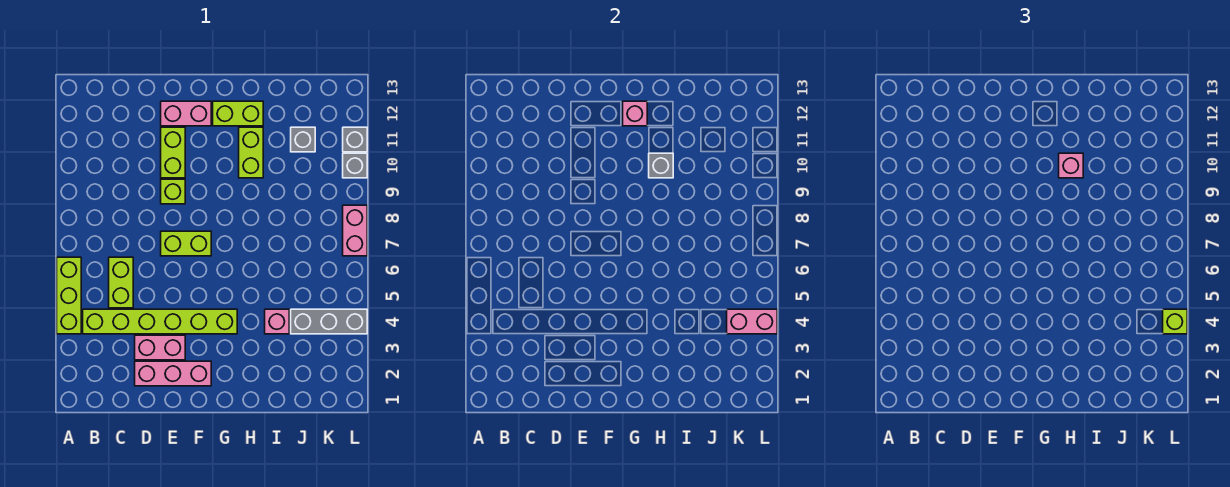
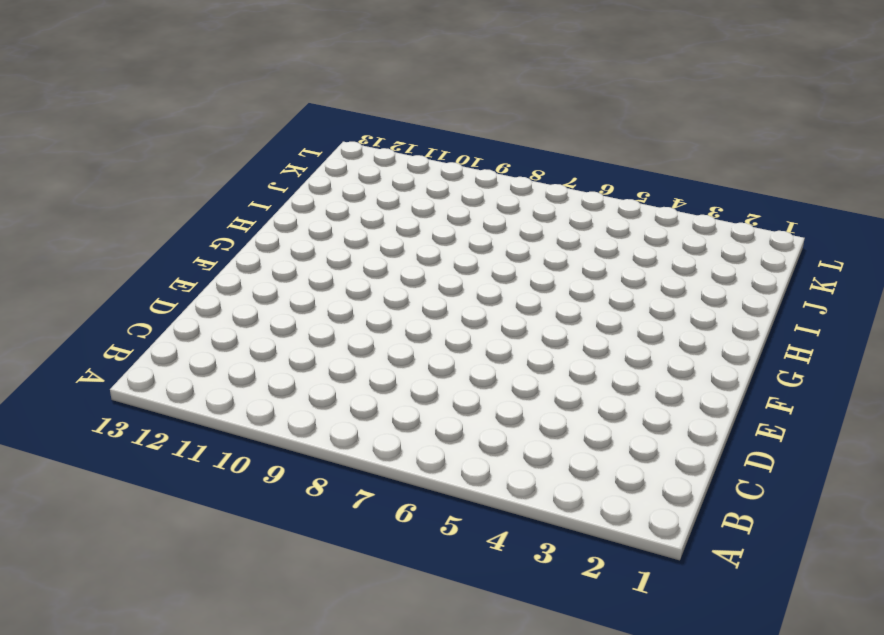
none -> lime brick A4:A6 level 1
none -> lime brick B4:G4 level 1
none -> lime brick C5:C6 level 1

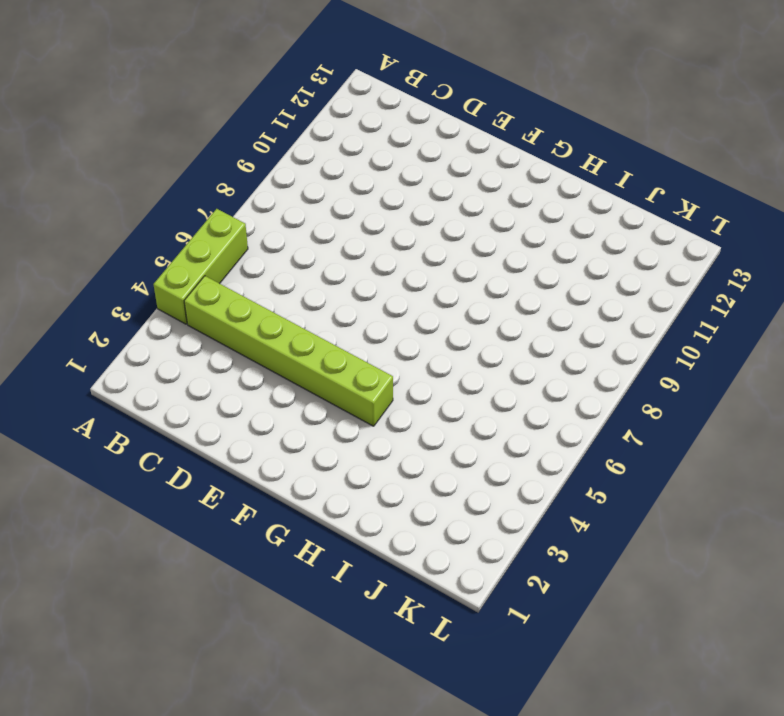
none -> lime brick C5:C6 level 1
none -> pink brick D2:F2 level 1
none -> pink brick D3:E3 level 1

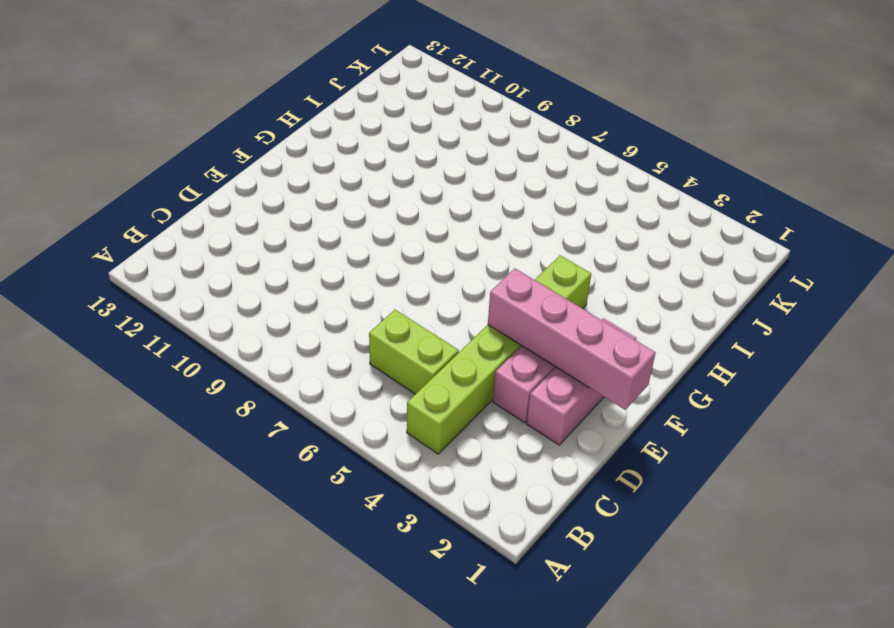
pink brick E1:E4 level 2 -> none
none -> lime brick A4:A6 level 1
none -> lime brick E7:F7 level 1
none -> lime brick E9 level 1

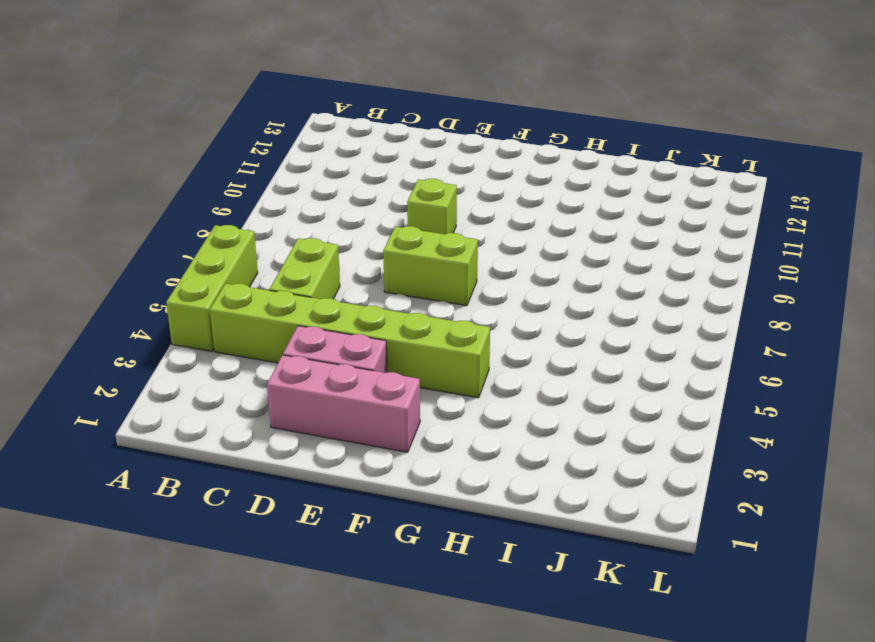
none -> lime brick E10:E11 level 1
none -> pink brick E12:F12 level 1
none -> lime brick G12:H12 level 1

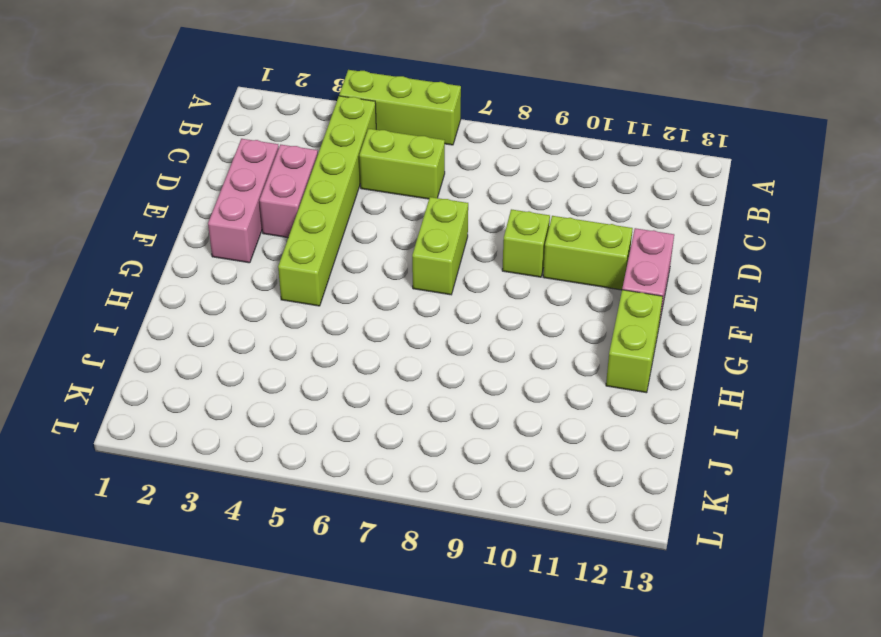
none -> lime brick H10:H11 level 1
none -> pink brick I4 level 1
none -> grey brick J4:L4 level 1

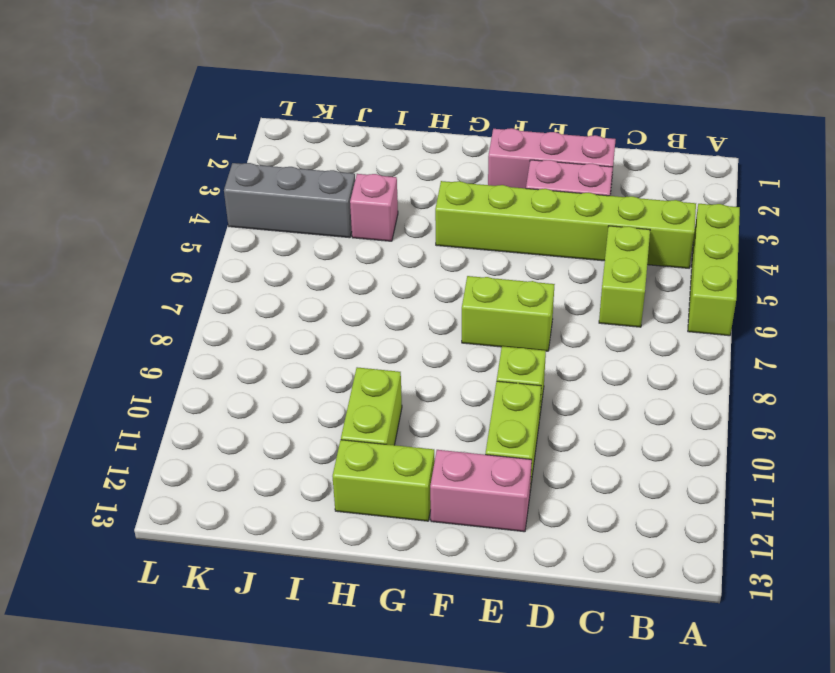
none -> grey brick J11 level 1
none -> pink brick L7:L8 level 1
none -> grey brick L10 level 1

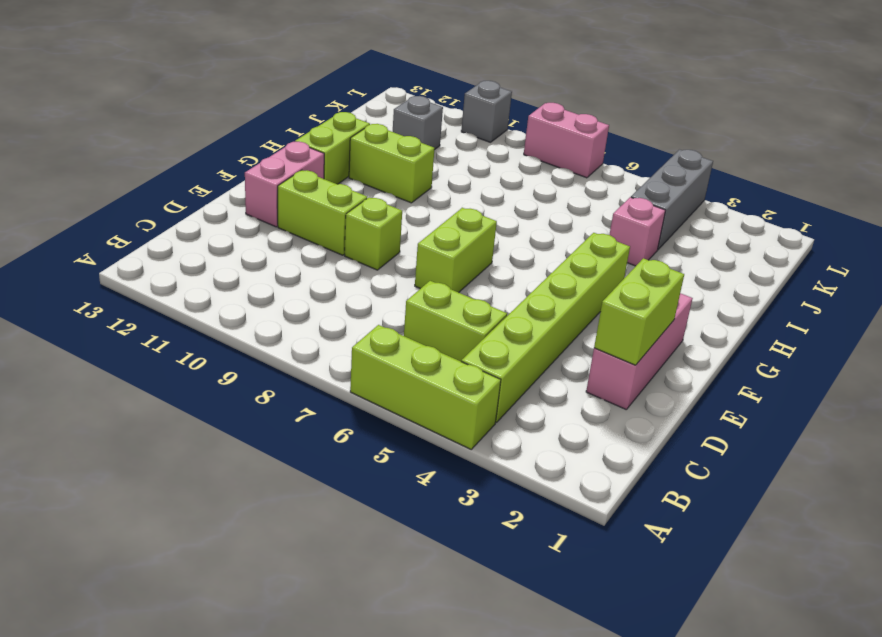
lime brick D2:E2 level 2 -> none
none -> pink brick D3:E3 level 1
none -> grey brick L11 level 1
none -> pink brick G12 level 2

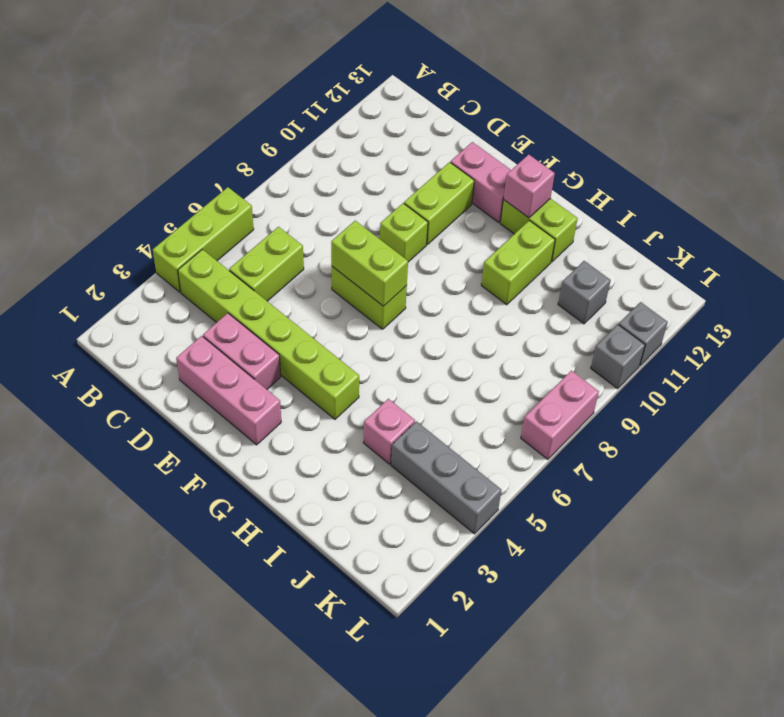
lime brick E7:F7 level 2 -> none
none -> grey brick H10 level 2
none -> pink brick K4:L4 level 2
none -> pink brick H10 level 3

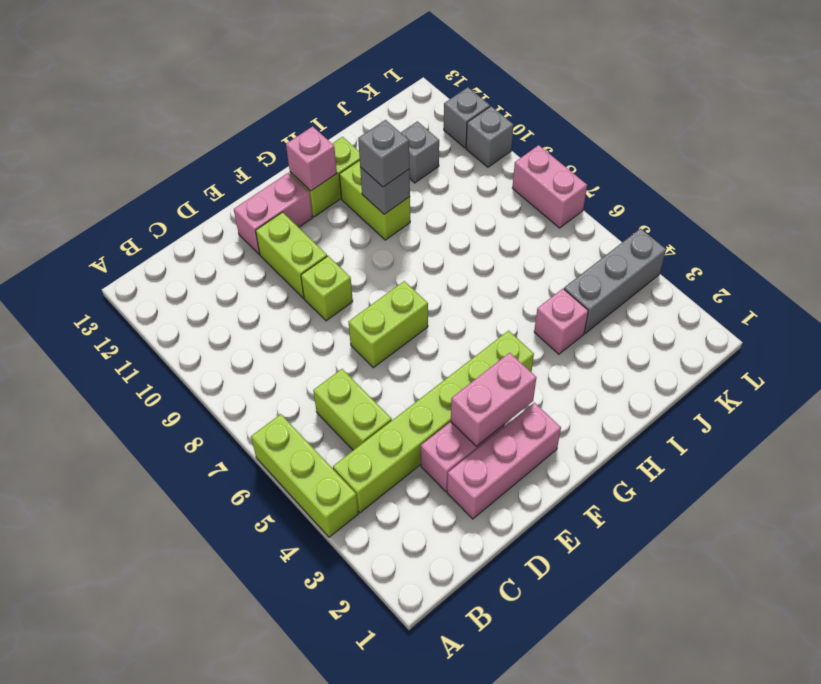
pink brick E3:F3 level 2 -> pink brick K4:L4 level 2
grey brick H10 level 3 -> pink brick H10 level 3
none -> lime brick L4 level 3

